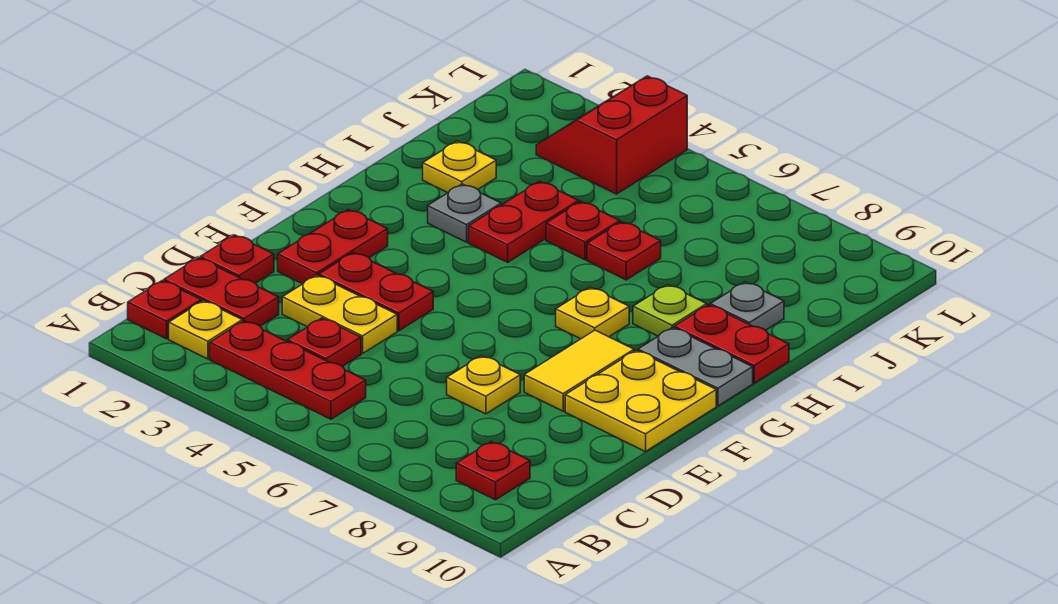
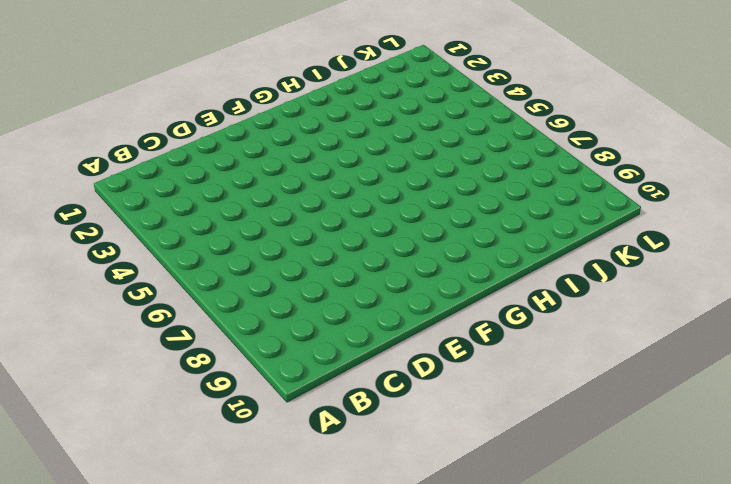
none -> red plate B1 level 1
none -> yellow plate B2 level 1
none -> red plate B3:B5 level 1

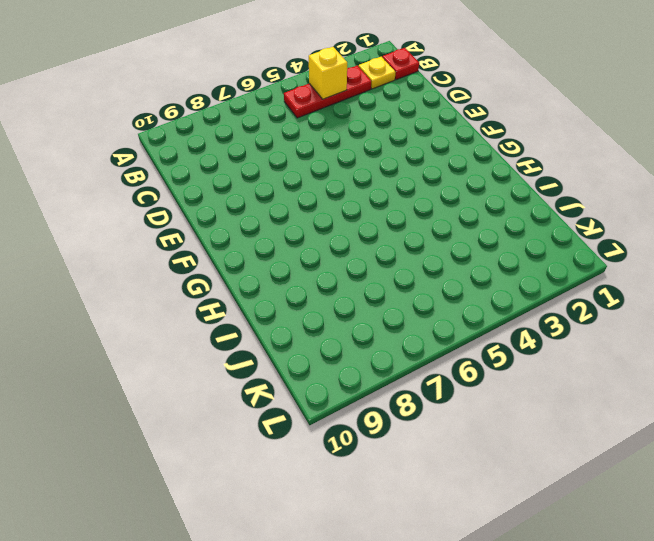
yellow brick B4 level 2 -> none
none -> red plate B9 level 1
none -> red plate C1:C2 level 1
none -> red plate C4 level 1

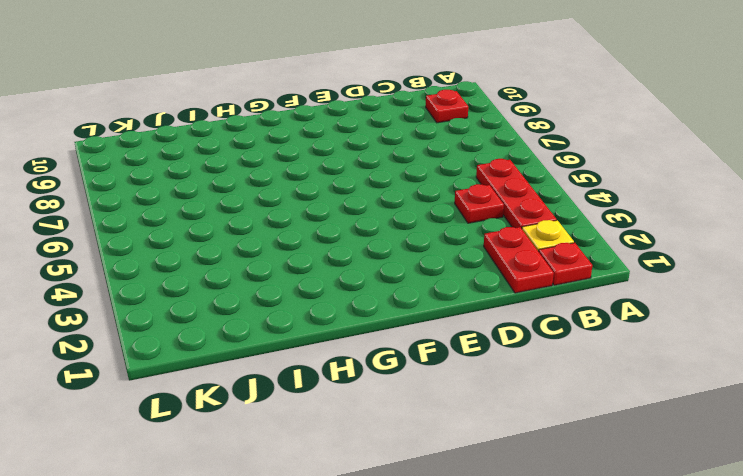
none -> red plate D1 level 1
none -> yellow plate D3:D4 level 1
none -> yellow plate D7 level 1

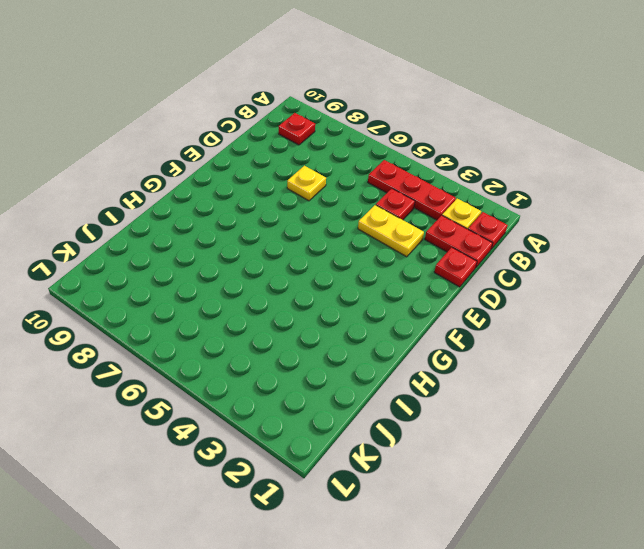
none -> red plate E2:F2 level 1
none -> red plate E3:E4 level 1
none -> yellow tile E8:F8 level 1

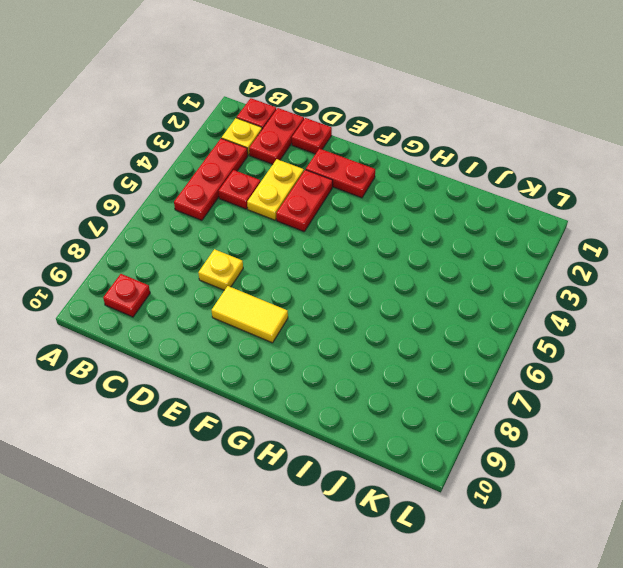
none -> yellow plate E9:F10 level 1
none -> yellow plate G7 level 1
none -> grey plate G9:G10 level 1

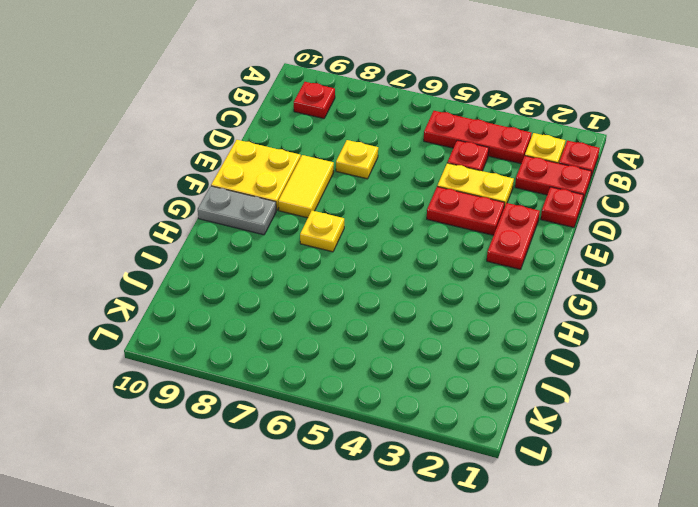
none -> grey plate H3 level 1
none -> red plate H4:I4 level 1
none -> lime plate H8 level 1

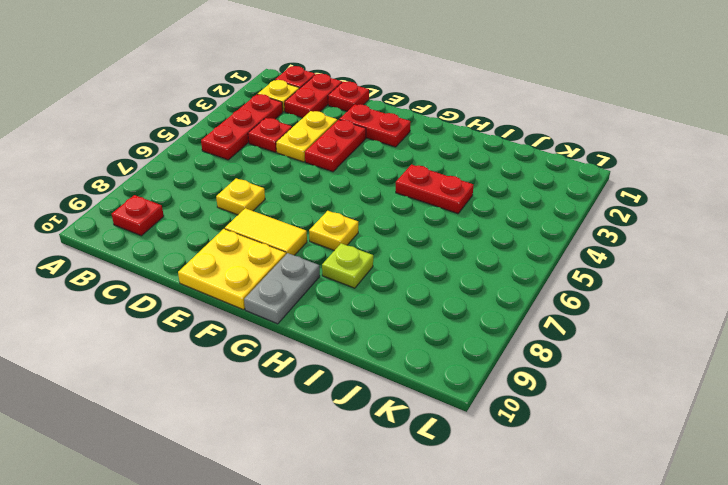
none -> grey plate H3 level 1
none -> red plate H9:H10 level 1
none -> yellow plate I2 level 1

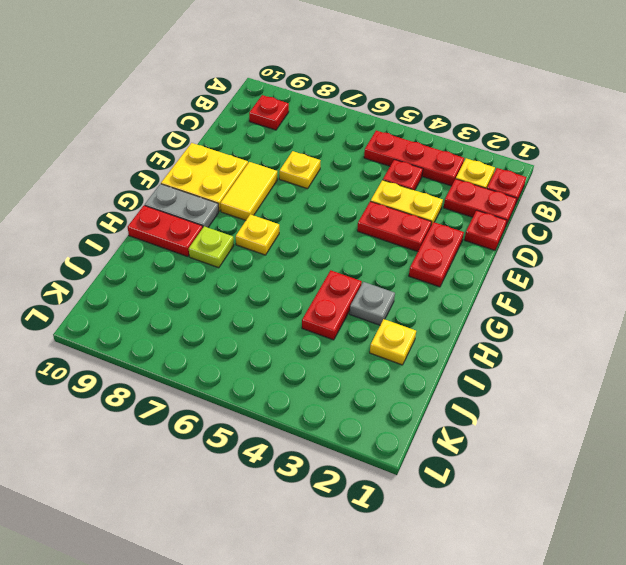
none -> red plate I5 level 1
none -> red plate I6 level 1
none -> grey plate I9 level 1

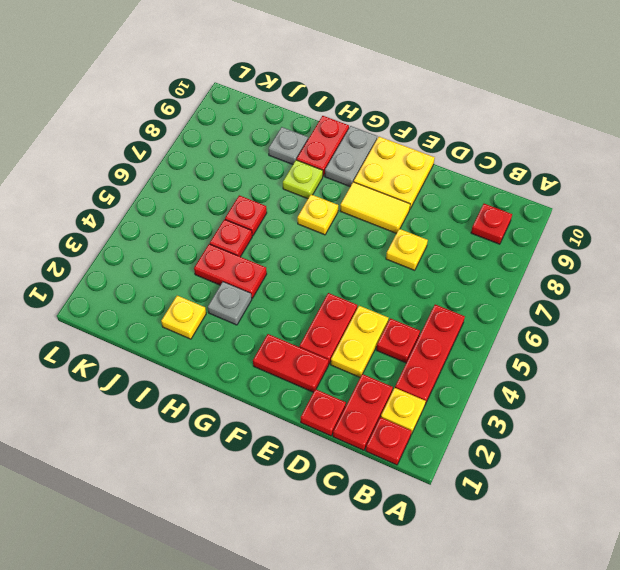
none -> red slope K3:L4 level 1 top 4

